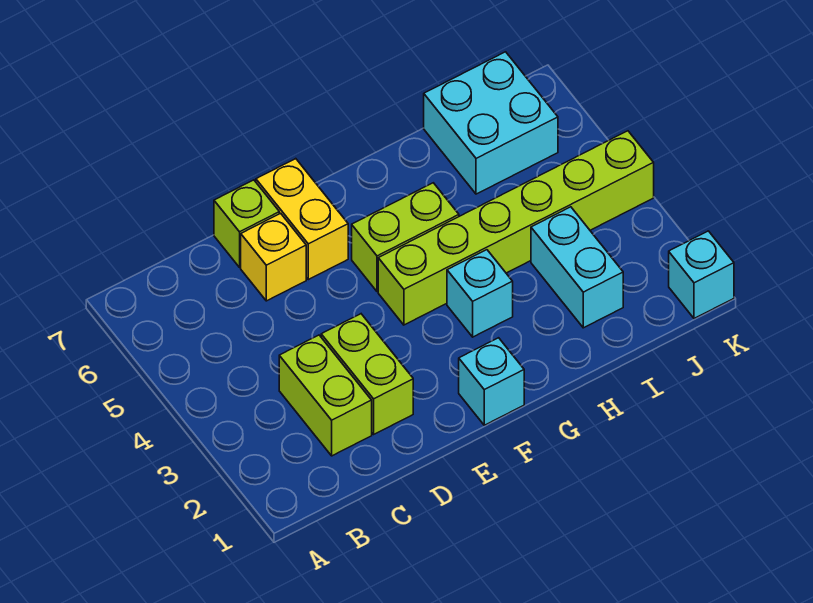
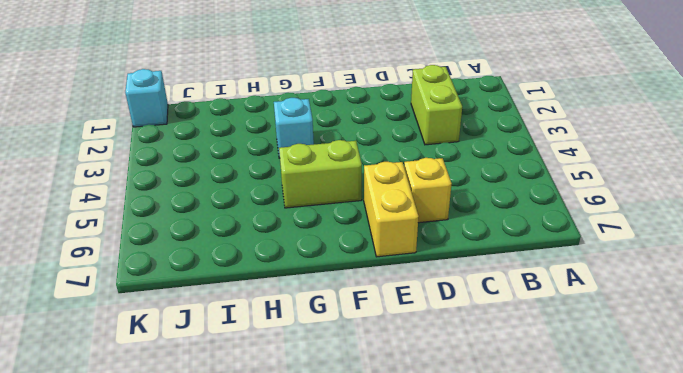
none -> lime brick D2:D3 level 1
none -> lime brick D7 level 1
none -> cyan brick F1 level 1

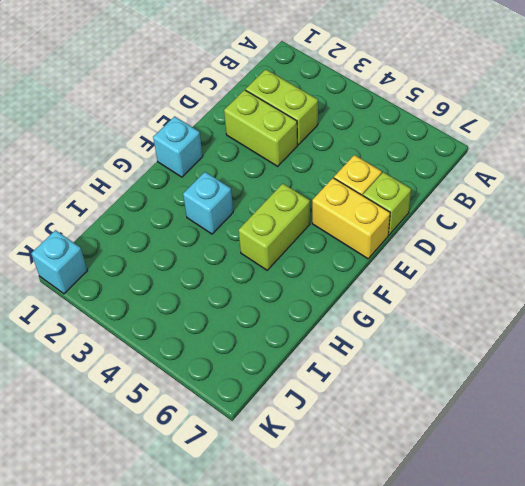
none -> lime brick F4:K4 level 1
none -> cyan brick I2:I3 level 1
none -> cyan brick I6:J7 level 1

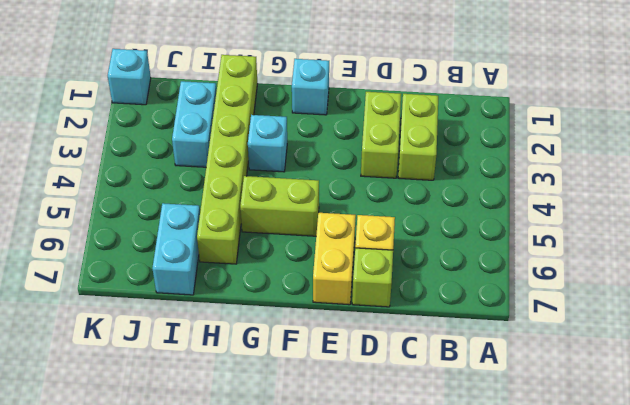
lime brick H1:H6 level 1 -> lime brick F4:K4 level 1
cyan brick I6:I7 level 1 -> cyan brick I6:J7 level 1

